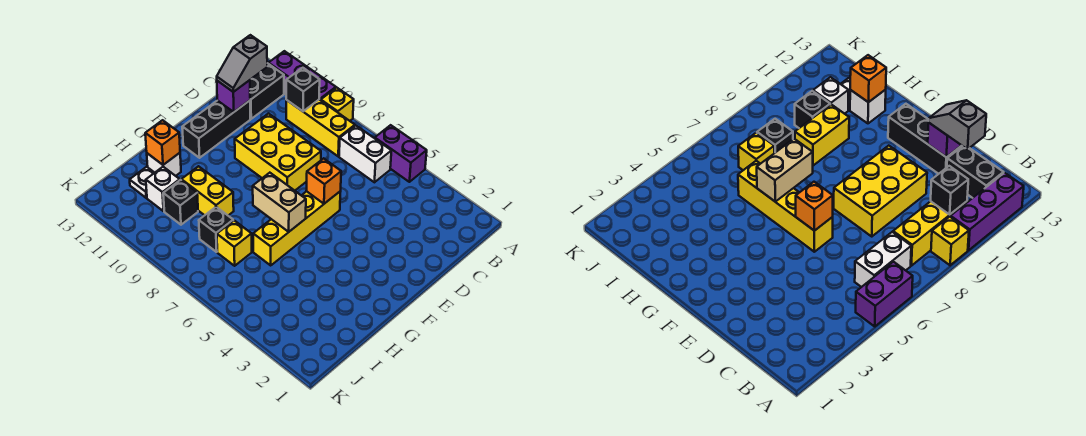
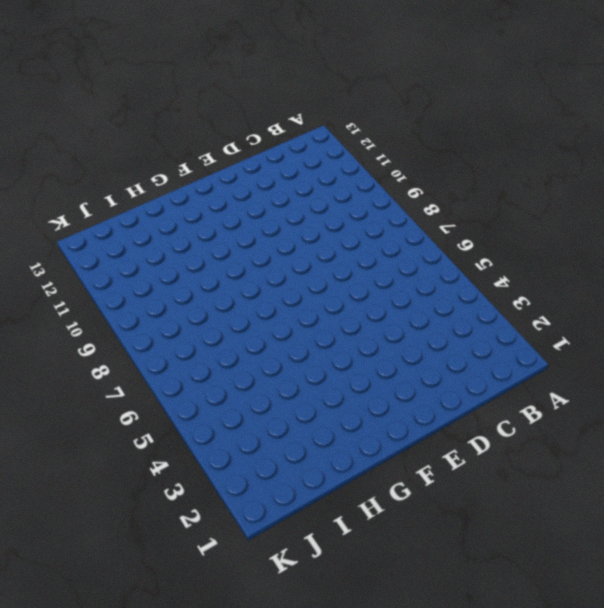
none -> purple brick A5:A6 level 1
none -> yellow brick A9 level 1
none -> purple brick A10:A12 level 1

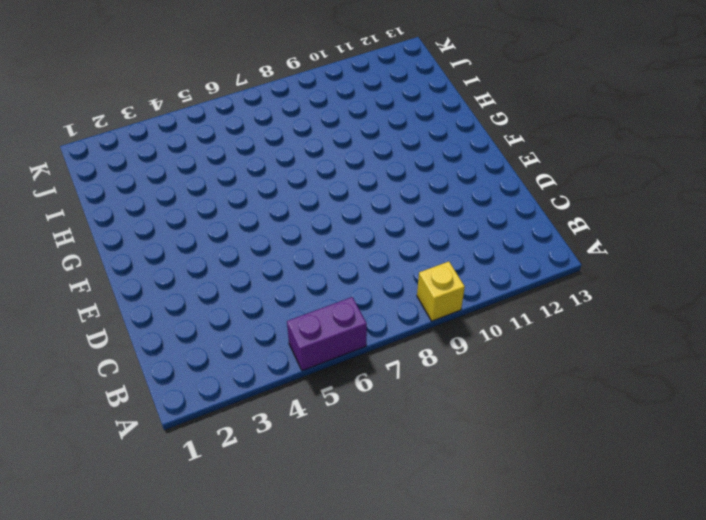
none -> purple brick A10:A12 level 1
none -> white brick B6:B7 level 1
none -> yellow brick B8:B10 level 1

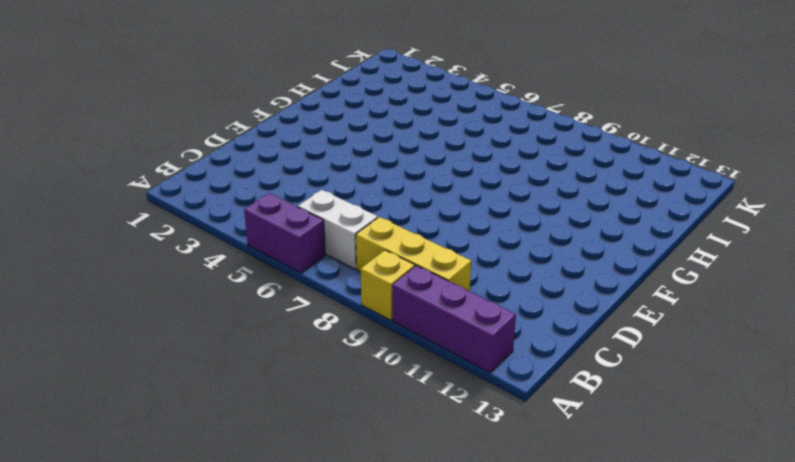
none -> black brick B12:C12 level 1
none -> yellow brick D8:E10 level 1
none -> black brick D12:F12 level 1

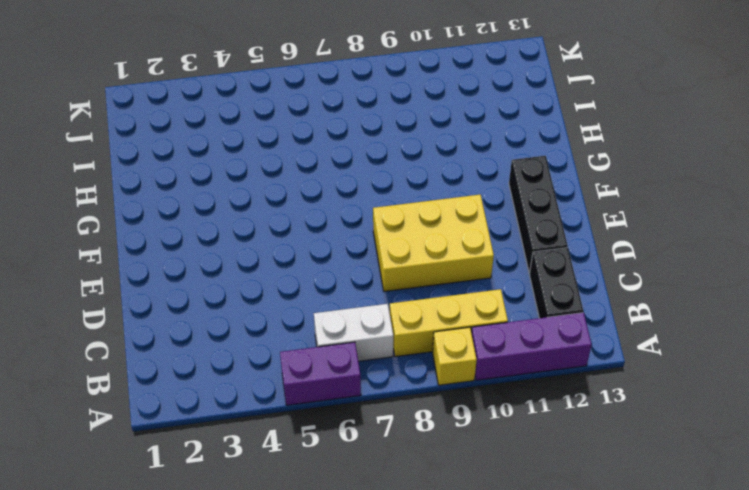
none -> yellow brick E6:H6 level 1
none -> yellow brick H9:H10 level 1
none -> white brick H12 level 1

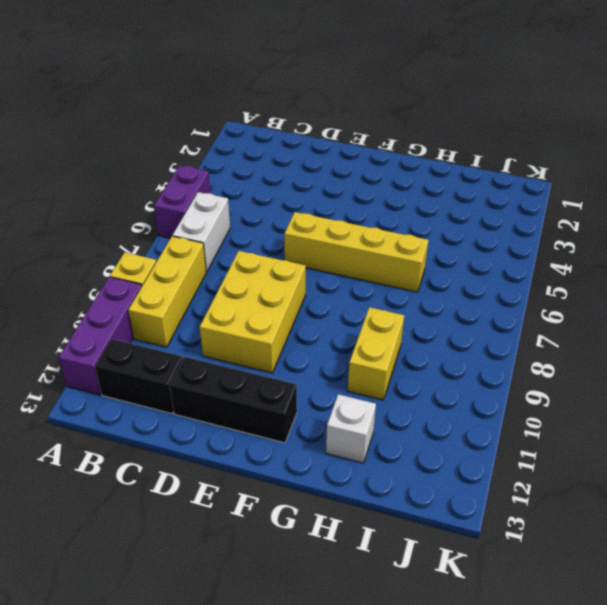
none -> yellow brick I7 level 1
none -> black brick I8 level 1
none -> black brick I10 level 1

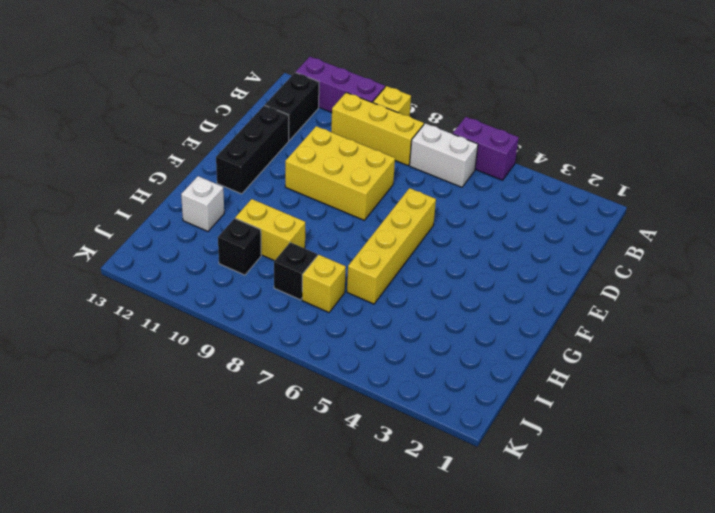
none -> white brick I11 level 1
none -> white plate I12 level 1
none -> black brick B10 level 2

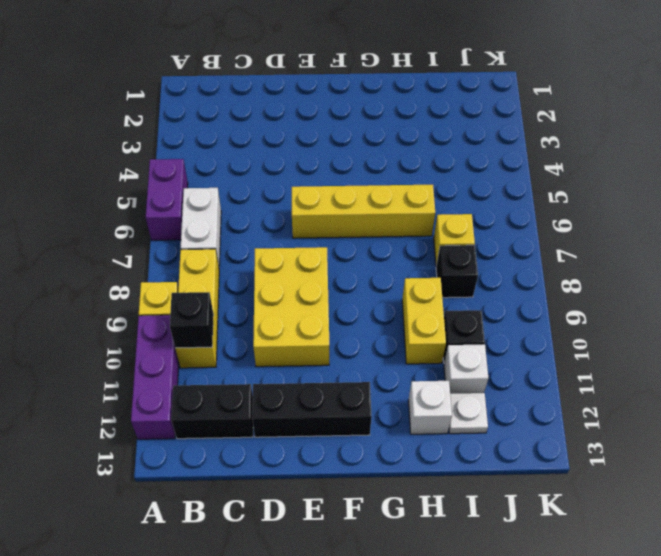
none -> purple brick D12 level 2
none -> orange brick E6 level 2
none -> tan brick G6:G7 level 2

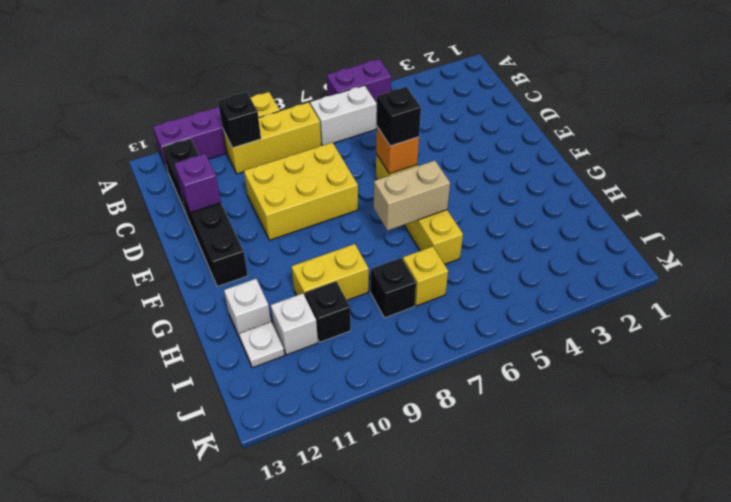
black brick E6 level 3 -> none
none -> orange brick H12 level 2
none -> grey slope C12:D12 level 3 top C

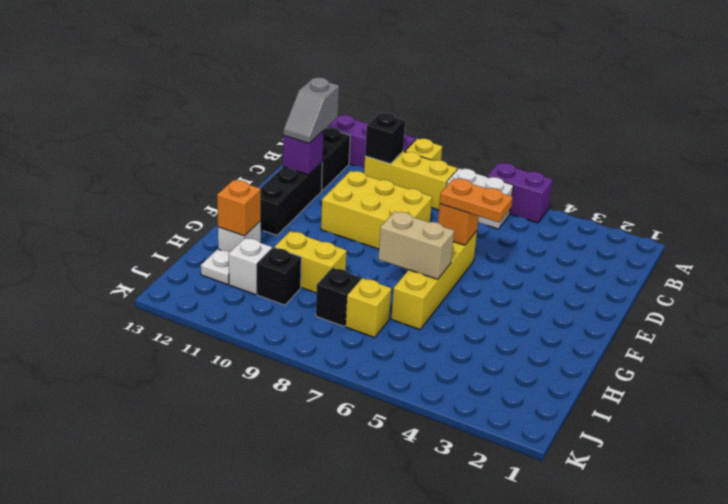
orange plate E5:E6 level 3 -> none

